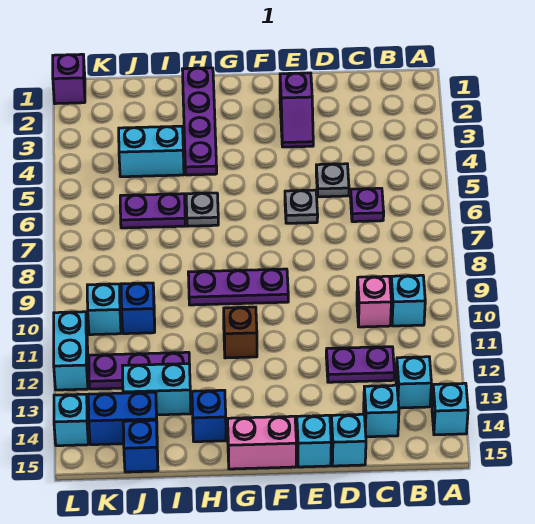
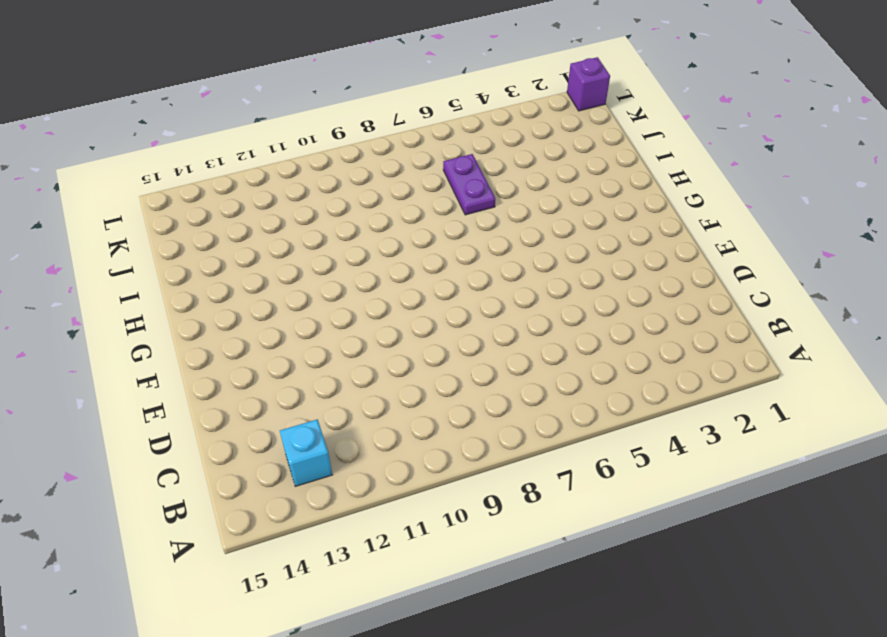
none -> cyan brick A14 level 1
none -> cyan brick B10 level 1
none -> purple plate C6 level 1

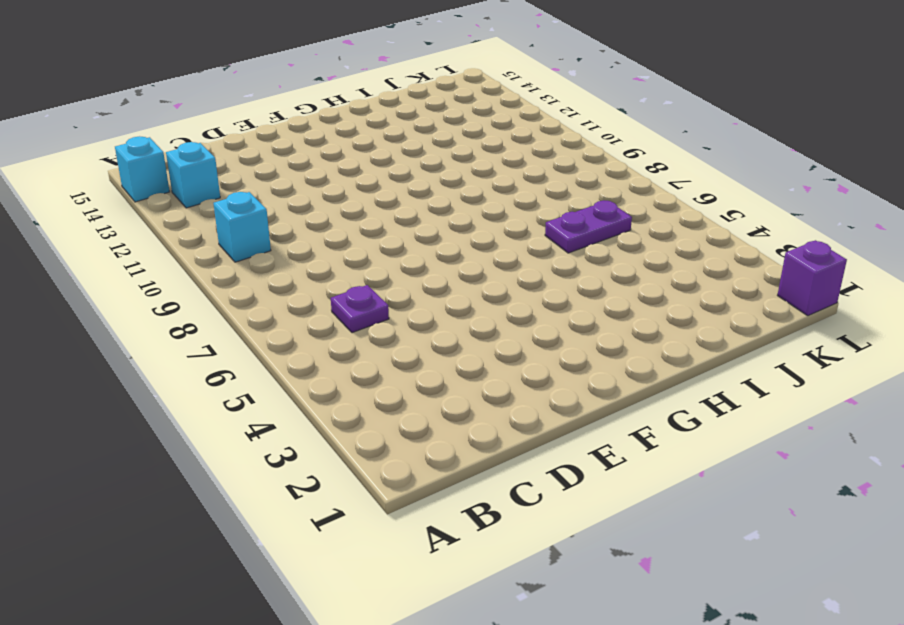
none -> pink brick C10 level 1
none -> purple plate C12:D12 level 1
none -> cyan brick C14 level 1

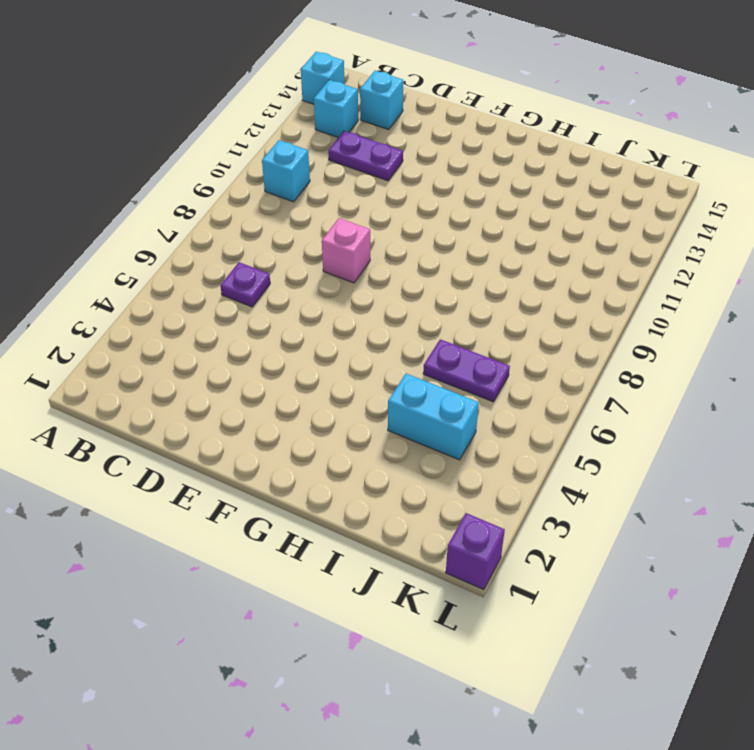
pink brick E8 level 1 -> pink brick C10 level 1
none -> grey plate D5 level 1
none -> cyan brick D15 level 1
none -> purple slope E2:E3 level 1 top 2

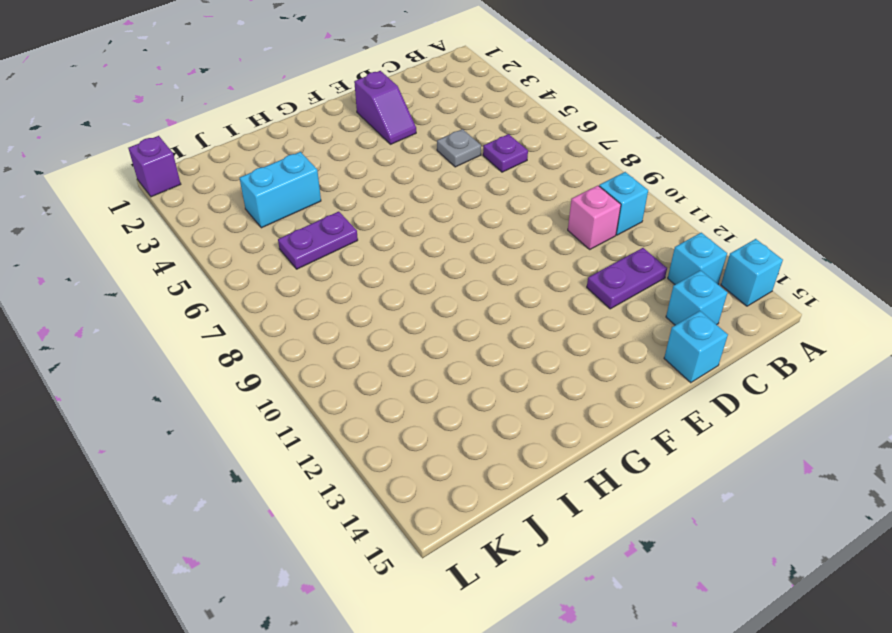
none -> grey plate E6 level 1
none -> cyan brick E15 level 1
none -> purple plate F9:H9 level 1

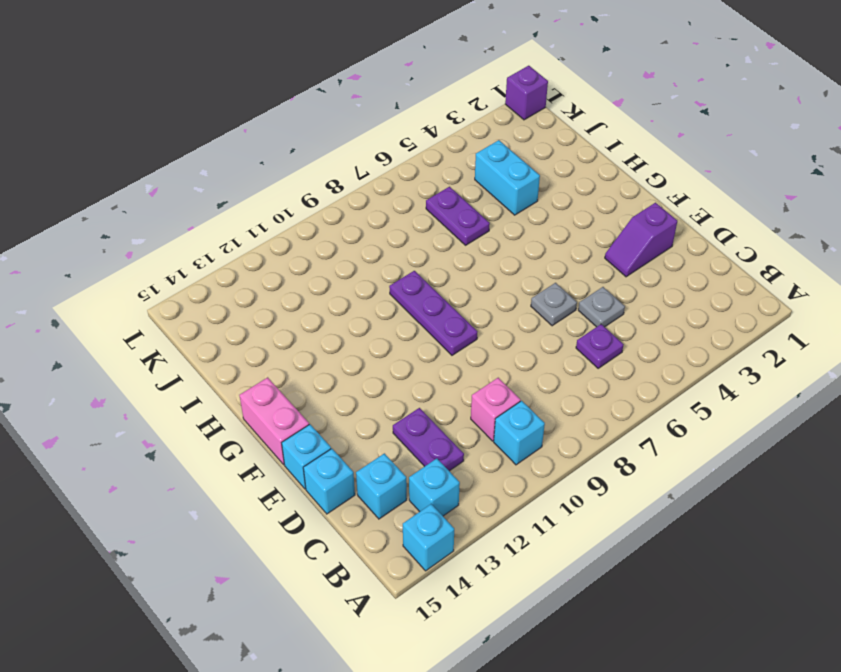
none -> brown brick G11 level 1
none -> purple plate H1:H4 level 1
none -> grey plate H6 level 1

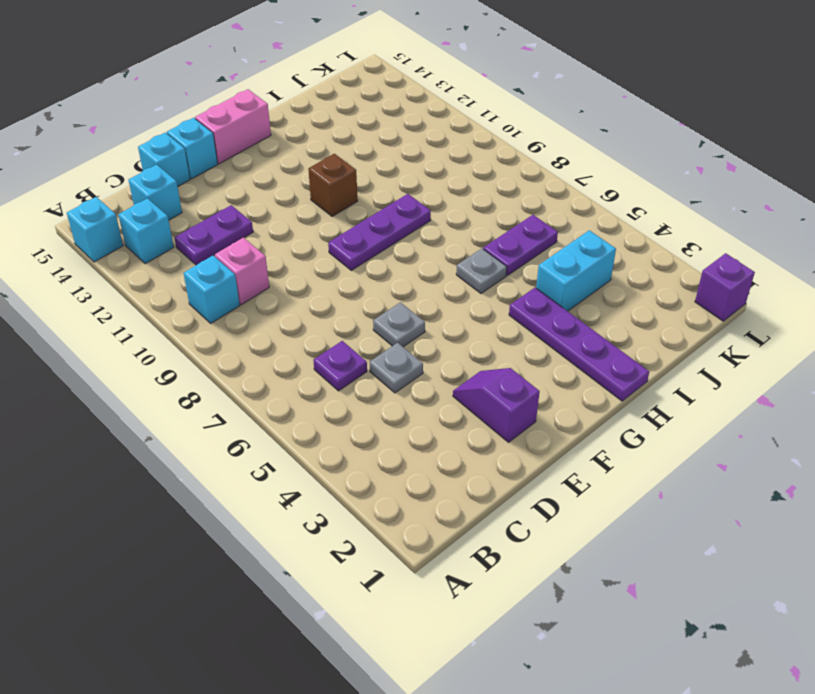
none -> blue brick H14 level 1
none -> purple plate I12:K12 level 1
none -> cyan brick I13:J13 level 1

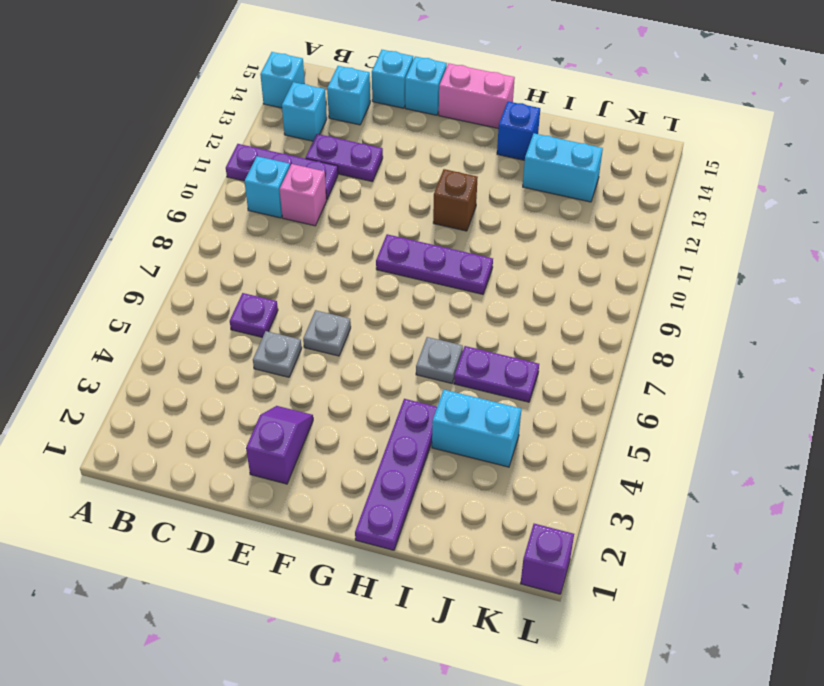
purple plate A11:C11 level 1 -> purple plate I12:K12 level 1
none -> blue brick J10 level 1
none -> blue brick J14:K14 level 1
none -> blue brick J15 level 1

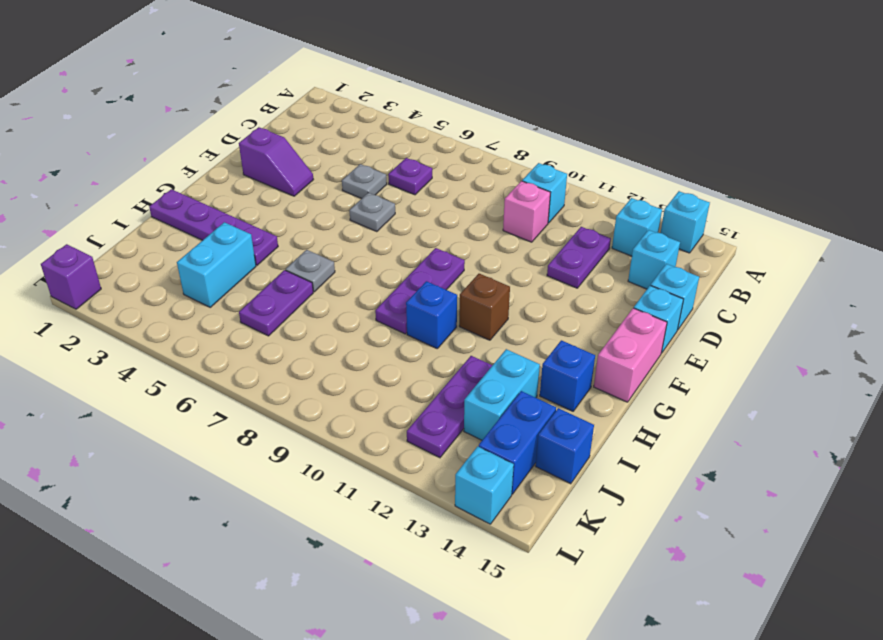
blue brick H10 level 1 -> blue brick J10 level 1
none -> cyan brick K10 level 1
none -> cyan brick L11:L12 level 1

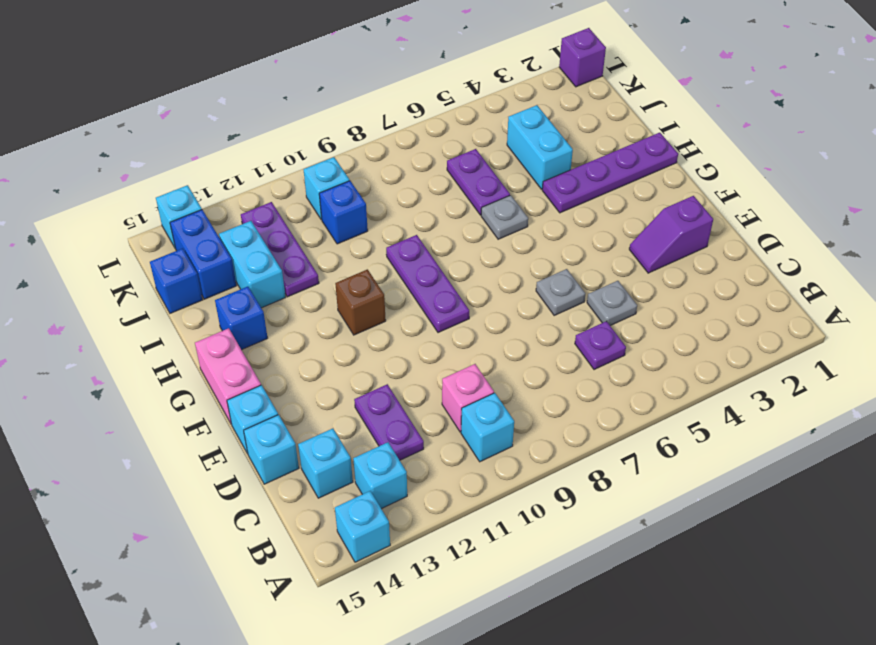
none -> cyan brick L11:L12 level 1

